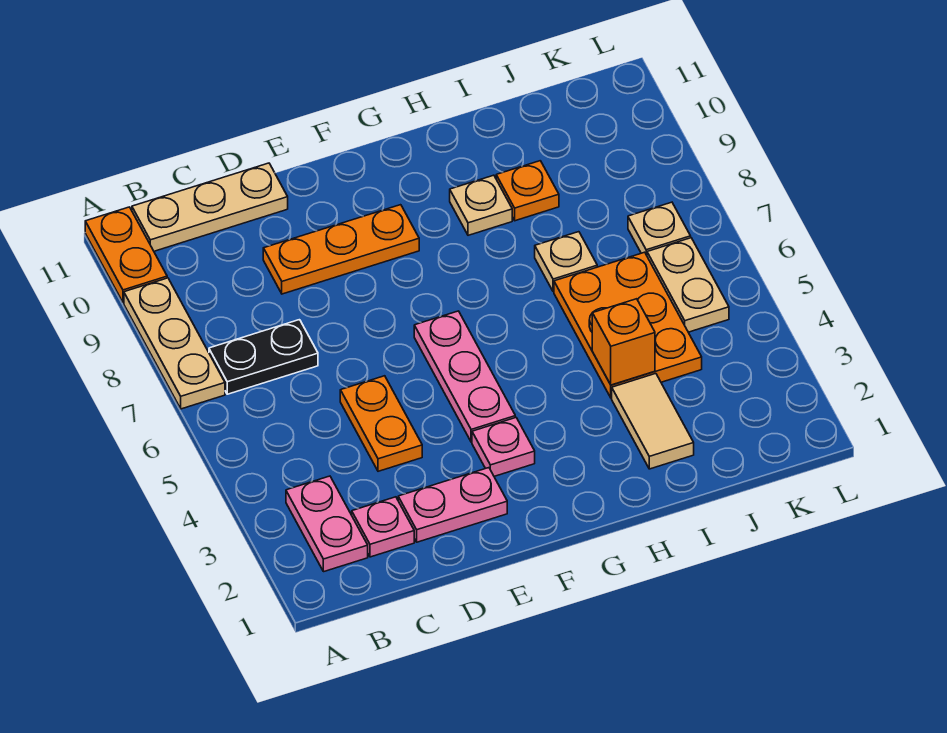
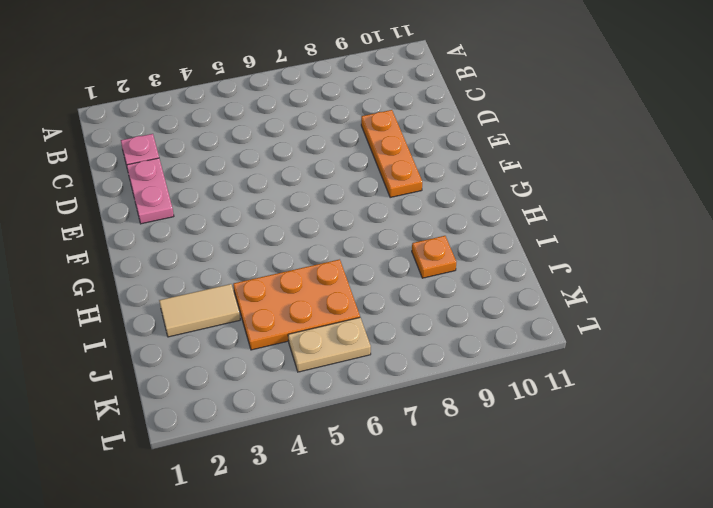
none -> tan plate A7:A9 level 1
none -> orange plate A10:A11 level 1
none -> pink plate B2:B3 level 1

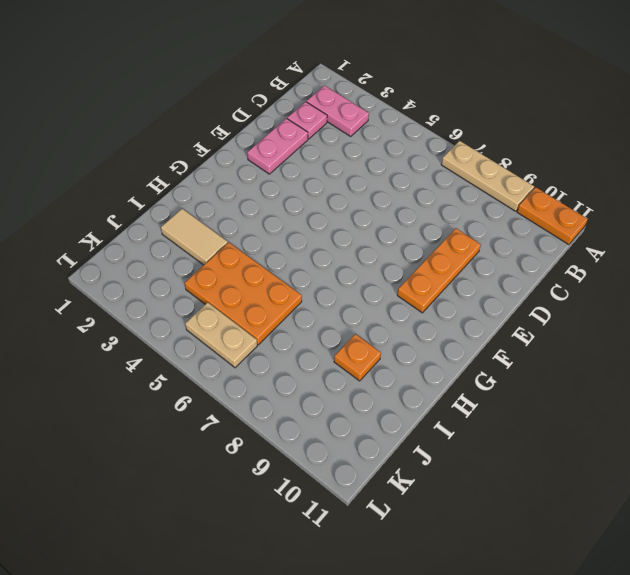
none -> black plate B7:C7 level 1
none -> tan plate B11:D11 level 1
none -> orange plate D4:D5 level 1

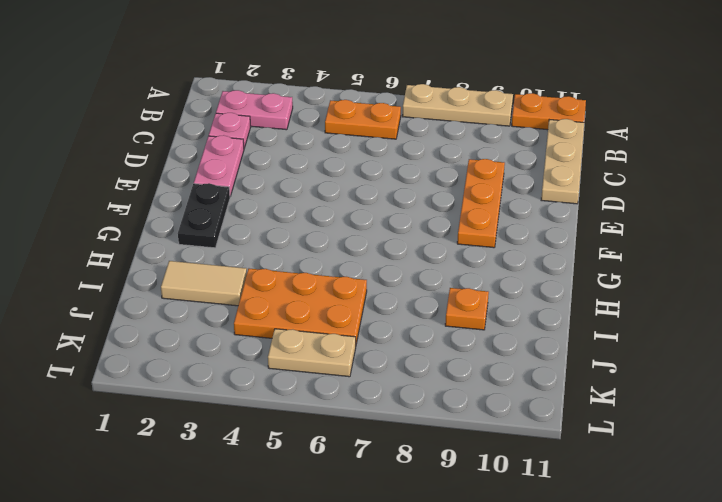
orange plate B5:B6 level 1 -> orange plate D4:D5 level 1
black plate F2:G2 level 1 -> black plate B7:C7 level 1
none -> pink plate F3 level 1
none -> pink plate F4:F6 level 1
none -> tan plate H9 level 1

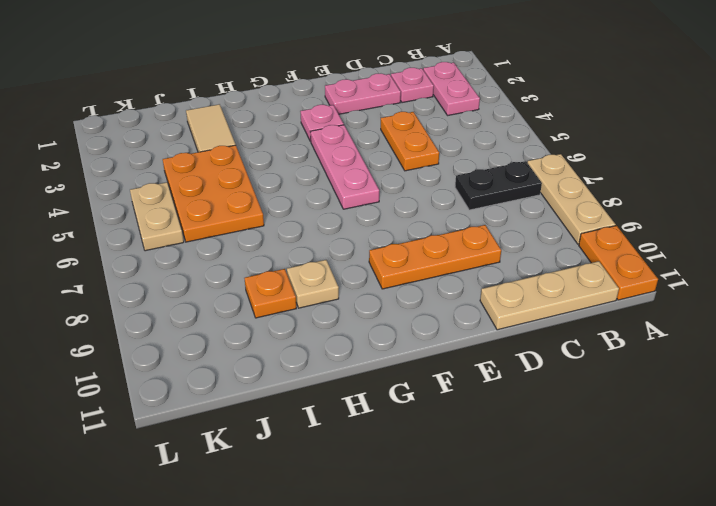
none -> tan plate I7 level 1
none -> tan plate K7 level 1
none -> orange brick I4 level 2

